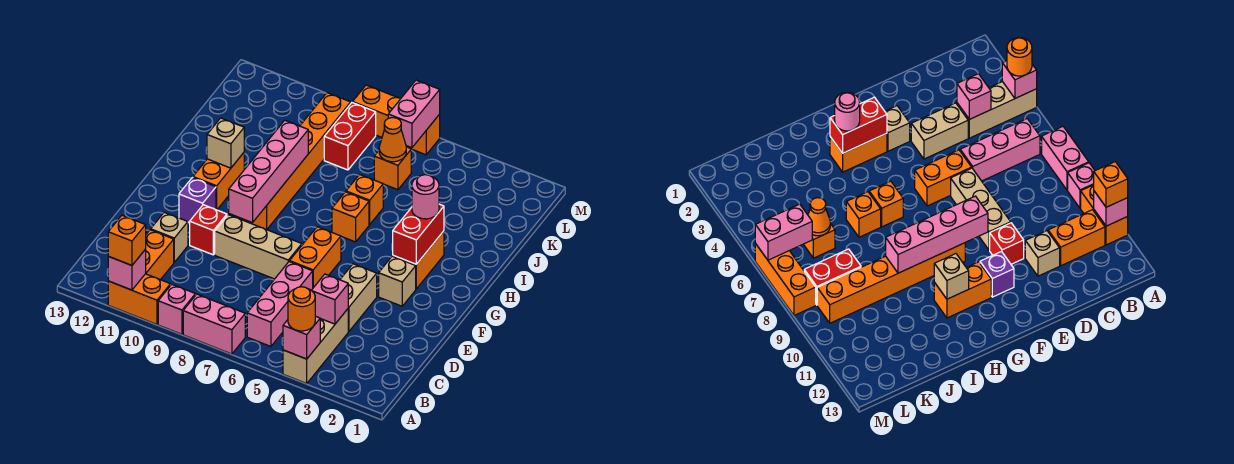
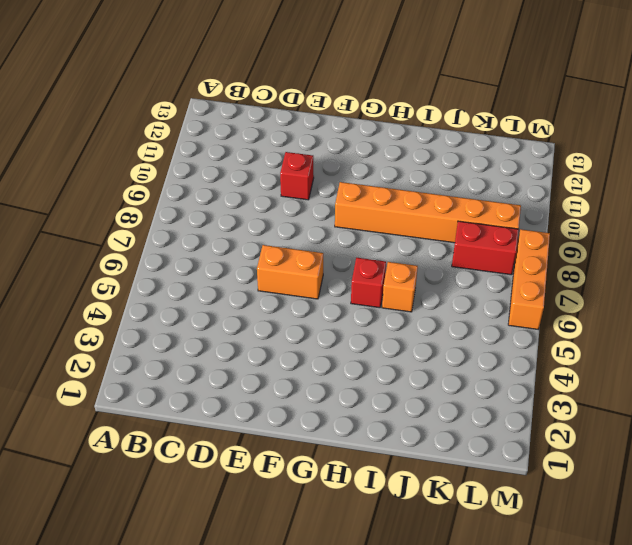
red brick H6 level 1 -> orange brick H6 level 1
none -> tan brick A4:C4 level 1
none -> pink brick A7:A8 level 1
none -> pink brick A9 level 1
none -> orange brick A10:A11 level 1

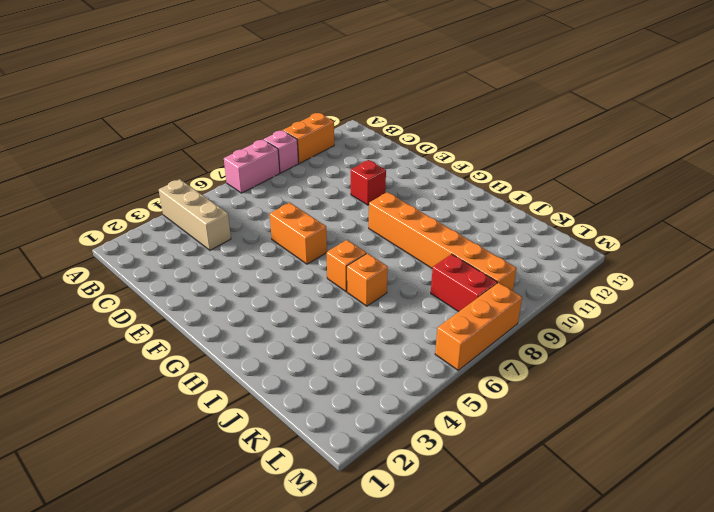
none -> pink brick B6:D6 level 1
none -> orange brick B11:C11 level 1
none -> tan brick D4:E4 level 1
none -> tan brick D11 level 1

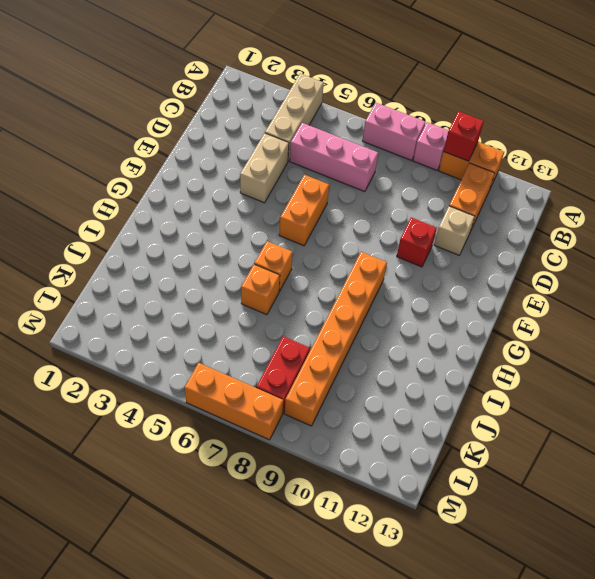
red brick A10 level 2 -> none
pink brick C5:C7 level 1 -> pink brick B6:D6 level 1
none -> tan brick E7:E9 level 1
none -> tan brick F3 level 1
none -> purple brick F11 level 1
none -> orange brick G3:H3 level 1

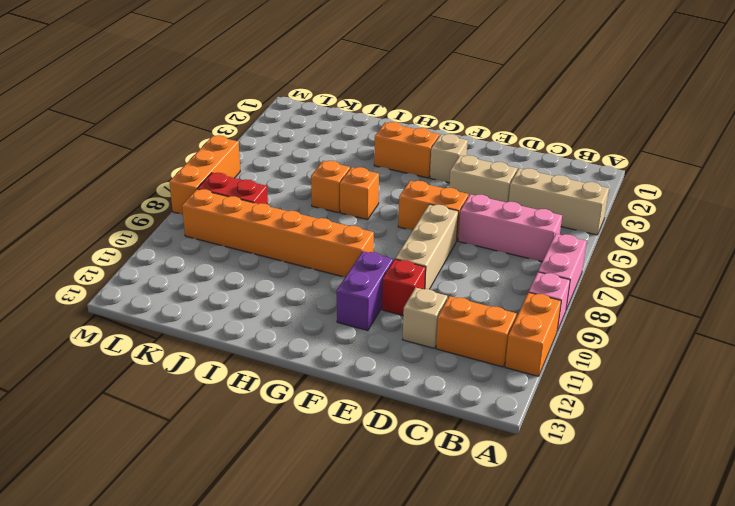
purple brick F10:F11 level 1 -> purple brick F11 level 1
none -> orange brick G11:H11 level 1
none -> orange brick K6 level 1
none -> pink brick A4 level 2
none -> pink brick A11 level 2

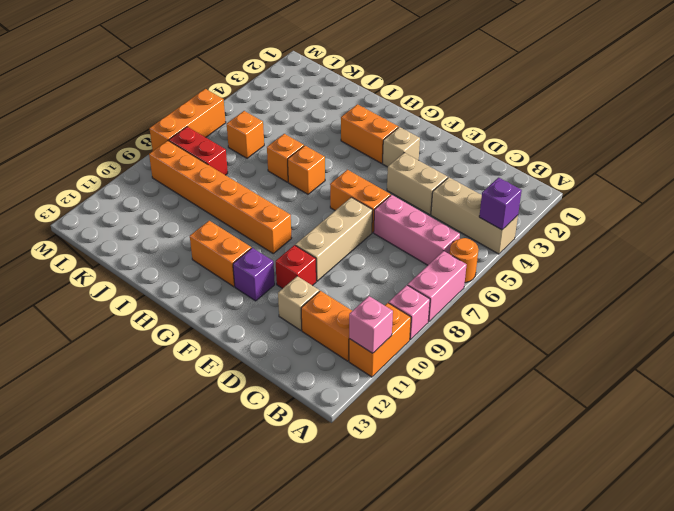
purple brick A4 level 2 -> pink brick A4 level 2
orange round brick A6 level 1 -> orange round brick A4 level 3
none -> pink brick C4 level 2
none -> pink brick F9:I9 level 2
none -> red brick G3:H3 level 2
none -> tan brick H11 level 2

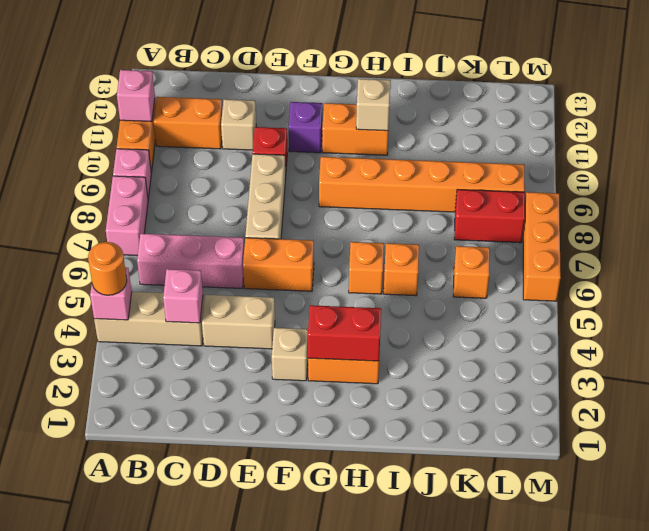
none -> pink brick F9:I9 level 2
none -> orange cone K6 level 2
none -> pink brick L6:M6 level 2
none -> orange brick A11 level 3

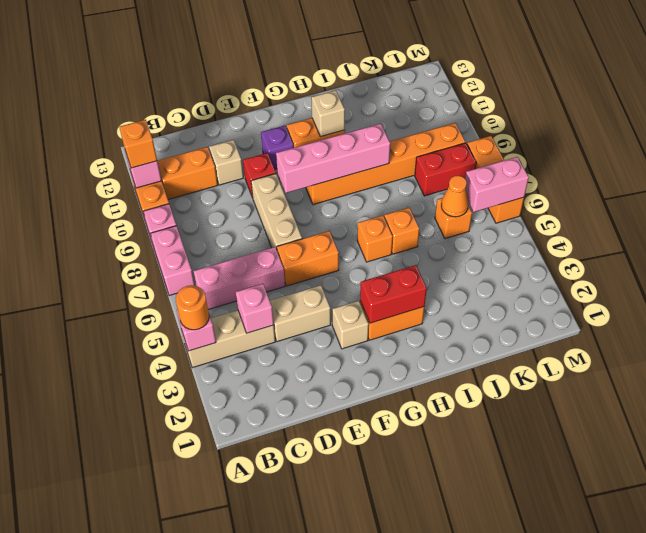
none -> pink round brick H3 level 3

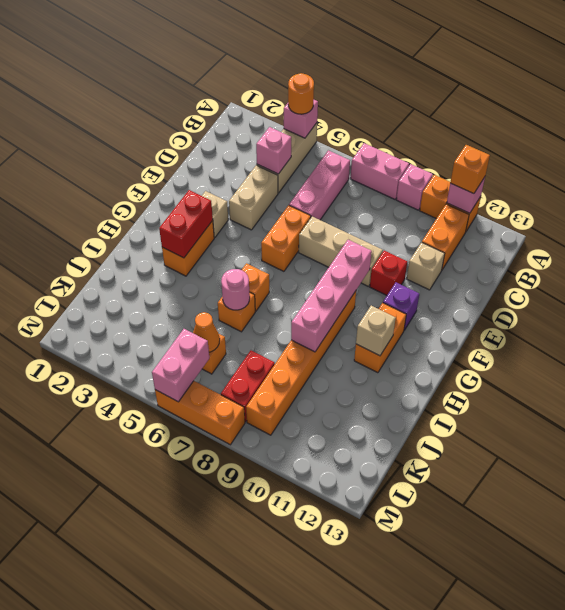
pink round brick I6 level 2 -> pink round brick H3 level 3

